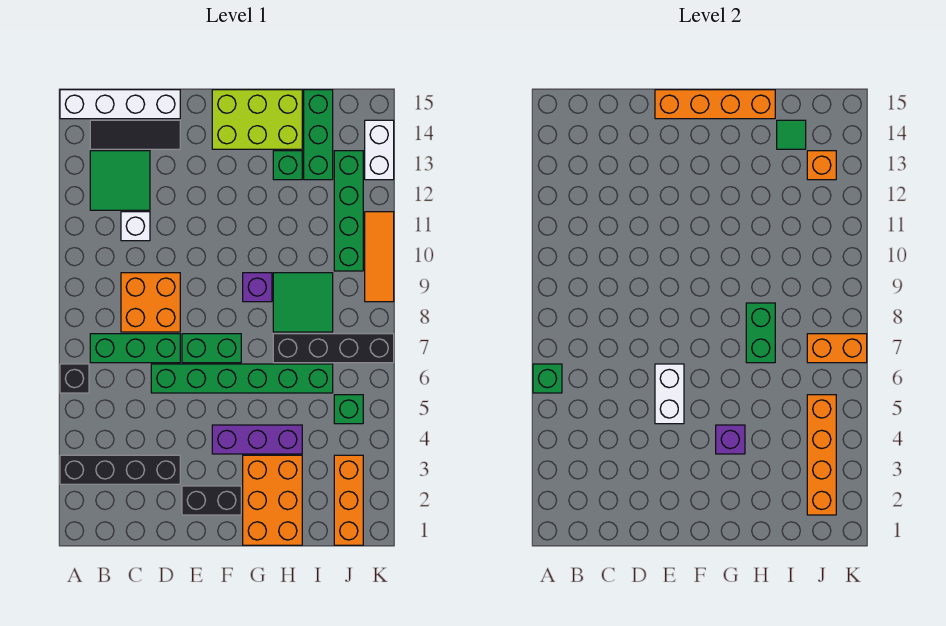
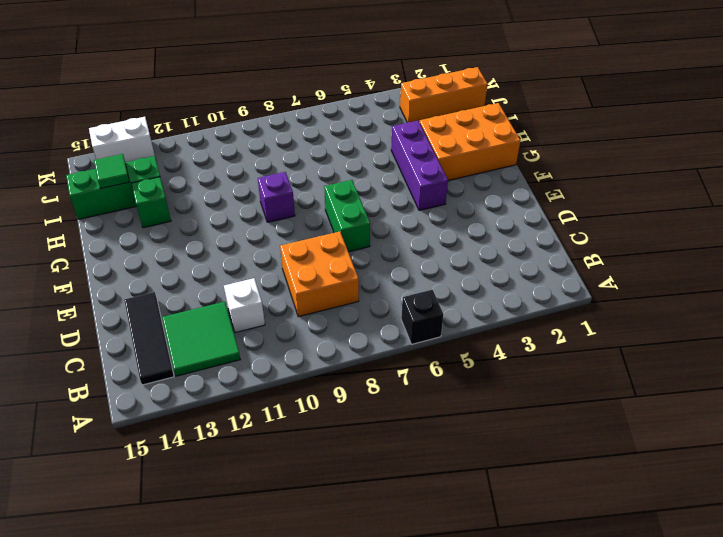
none -> black brick A3:D3 level 1
none -> white brick A15:D15 level 1
none -> green brick B7:D7 level 1
none -> green brick D6:I6 level 1

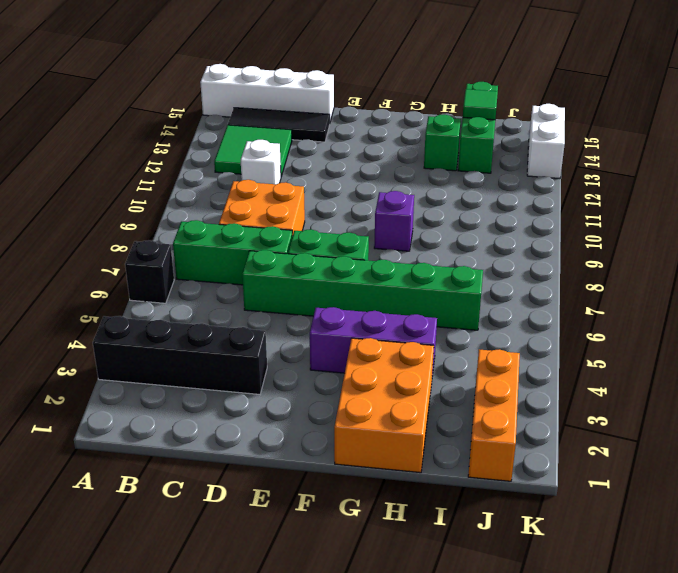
none -> black brick E2:F2 level 1
none -> lime brick F14:H15 level 1
none -> black brick H7:K7 level 1
none -> green tile H8:I9 level 1

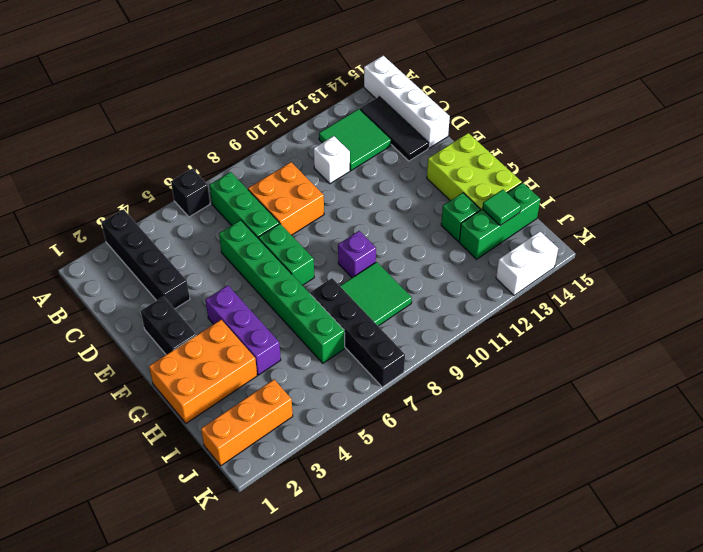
none -> green brick J5 level 1
none -> green brick J10:J13 level 1
none -> orange tile K9:K11 level 1
none -> green brick A6 level 2

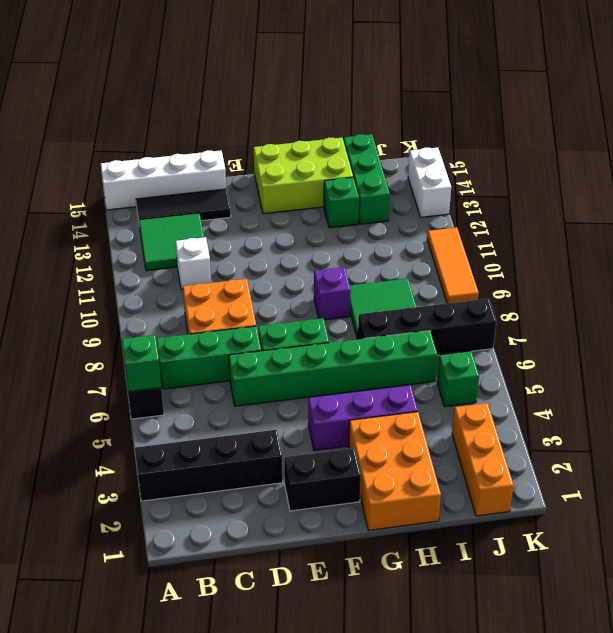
none -> green brick J10:J13 level 1
none -> white brick E5:E6 level 2
none -> orange brick E15:H15 level 2
none -> purple brick G4 level 2

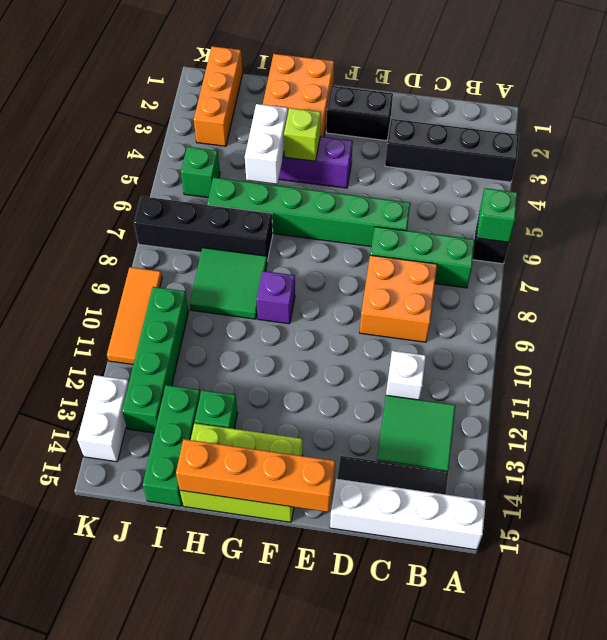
lime brick G4 level 2 -> purple brick G4 level 2
white brick H4:H5 level 2 -> white brick E5:E6 level 2
none -> green brick E7:F7 level 1
none -> green brick H7:H8 level 2
none -> green tile I14 level 2
none -> orange brick J2:J5 level 2

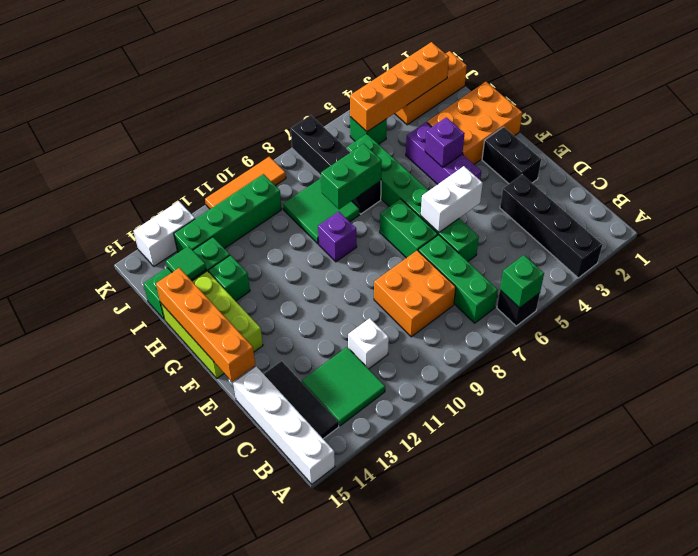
none -> orange brick J7:K7 level 2
none -> orange brick J13 level 2

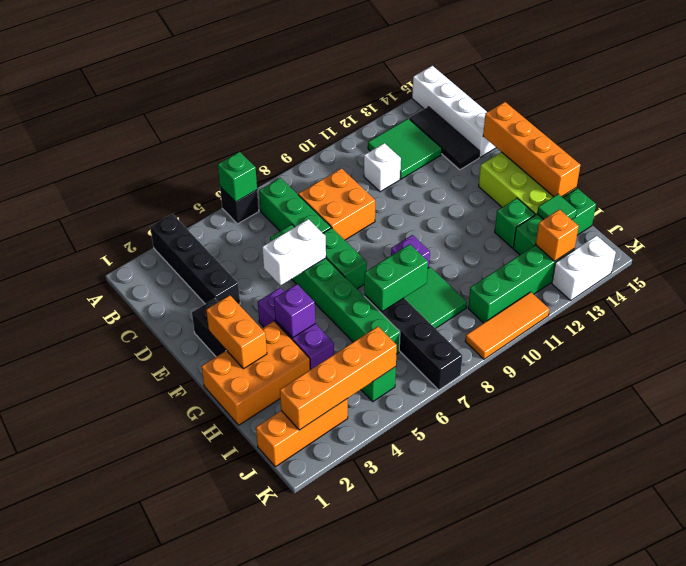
orange brick F2:G2 level 2 -> orange brick J7:K7 level 2

